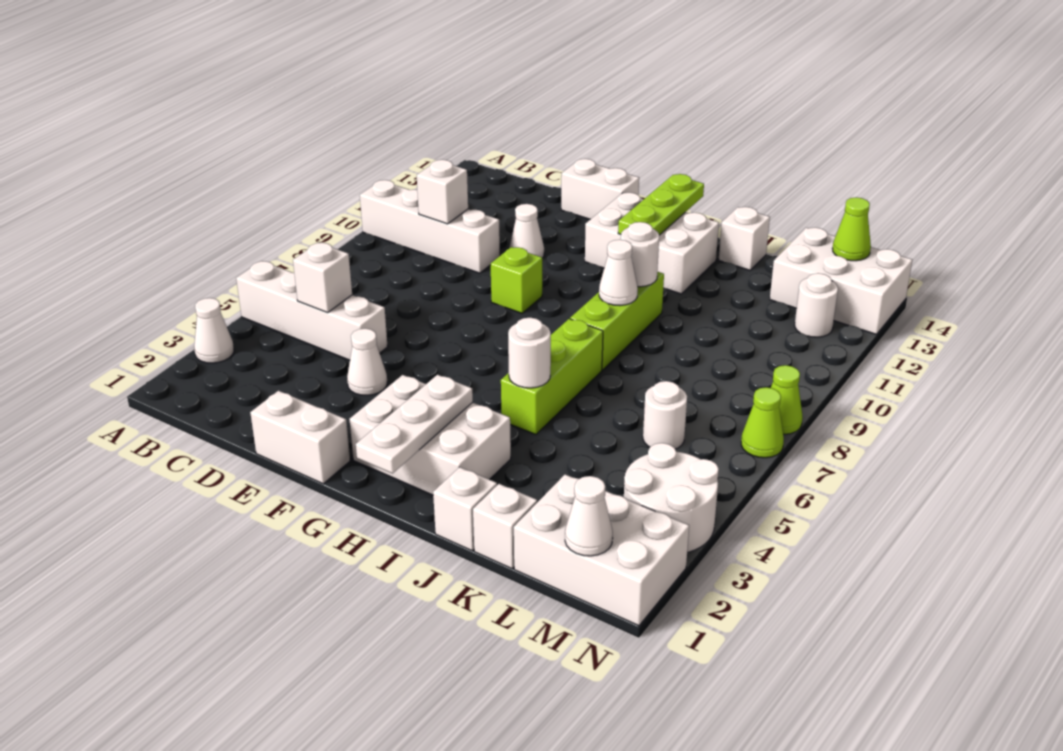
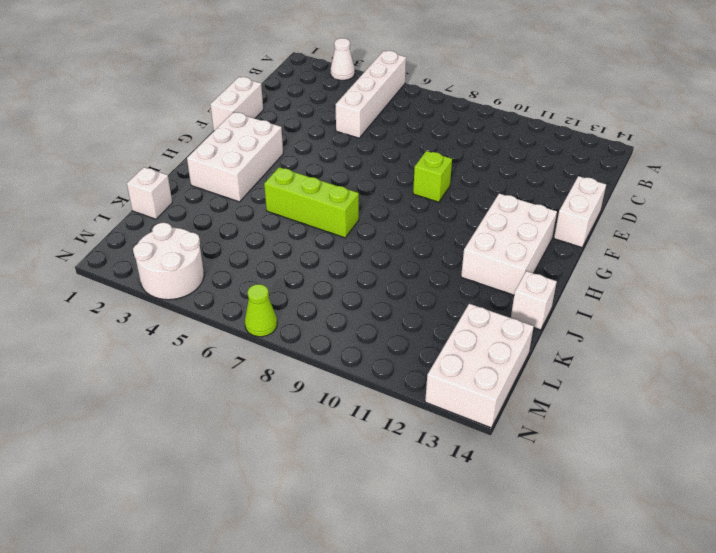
none -> white brick A10:D10 level 1
none -> white cone E4 level 1
none -> white cone E11 level 1
none -> lime brick I8:I10 level 1

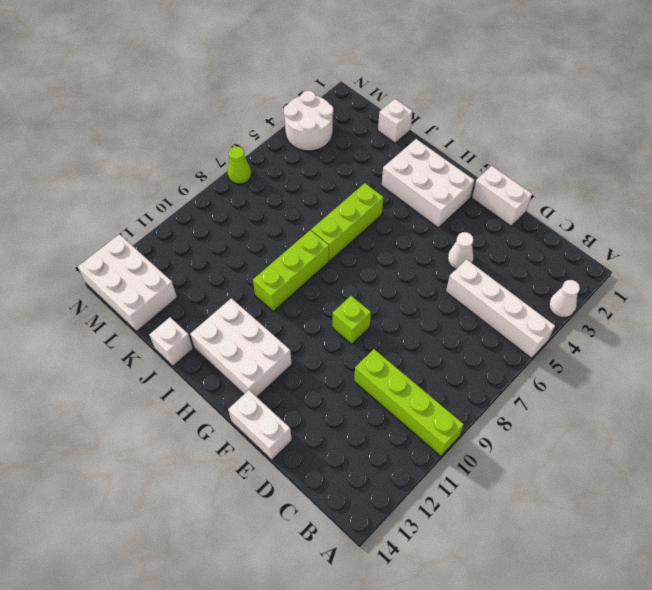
lime brick A10:D10 level 1 -> white brick A10:D10 level 1
none -> white cone E11 level 1
none -> white brick J1 level 1
none -> white brick L1:N2 level 1
none -> white round brick L6 level 1

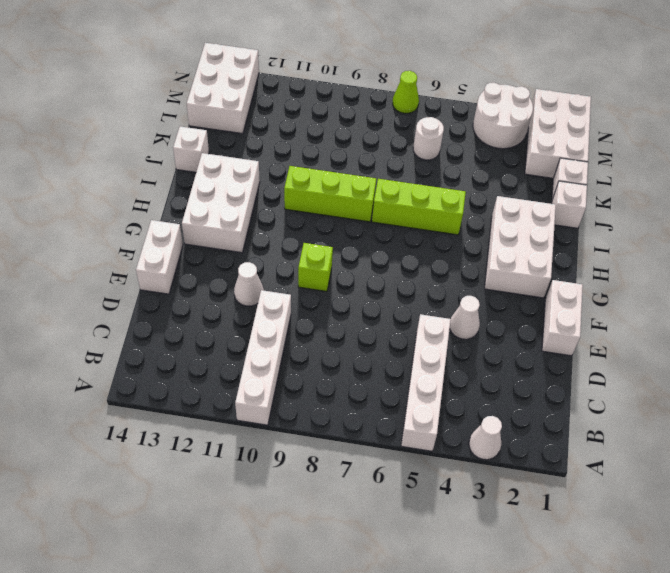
none -> white round brick M12 level 1
none -> lime cone N8 level 1
none -> white brick C5 level 2
none -> white brick C10 level 2

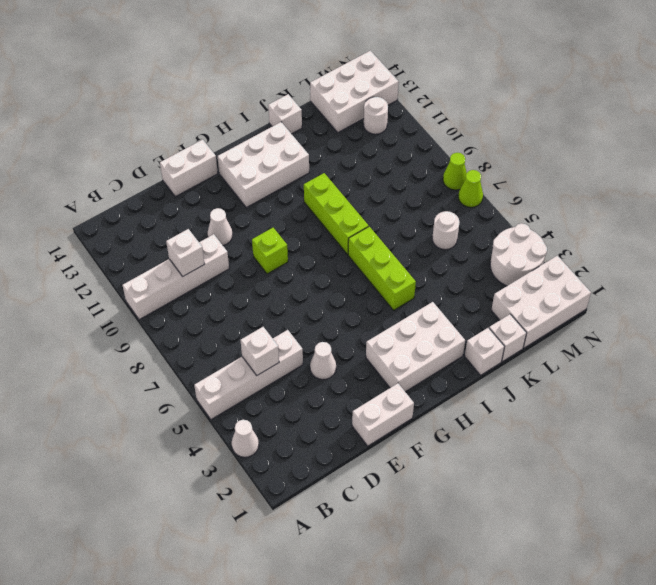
none -> white plate H1:H3 level 2
none -> lime plate H12:H14 level 2
none -> white round brick I5 level 2
none -> white cone I9 level 2

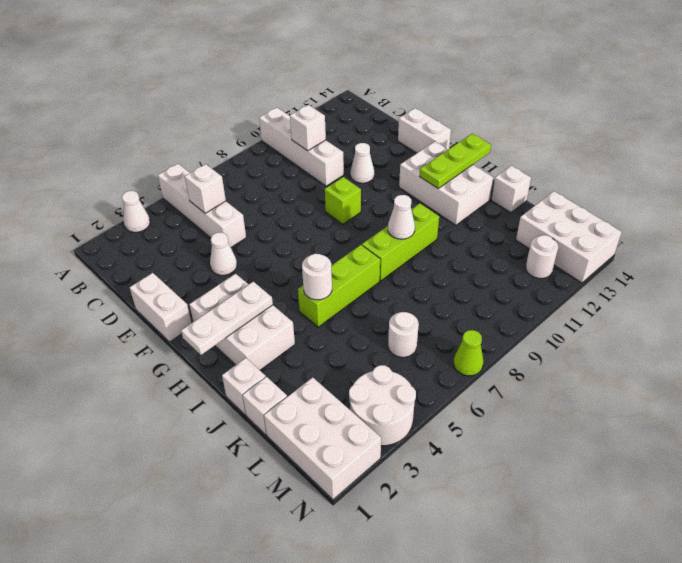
none -> lime cone N8 level 1
none -> white round brick I10 level 2
none -> white cone M1 level 2
none -> lime cone M14 level 2

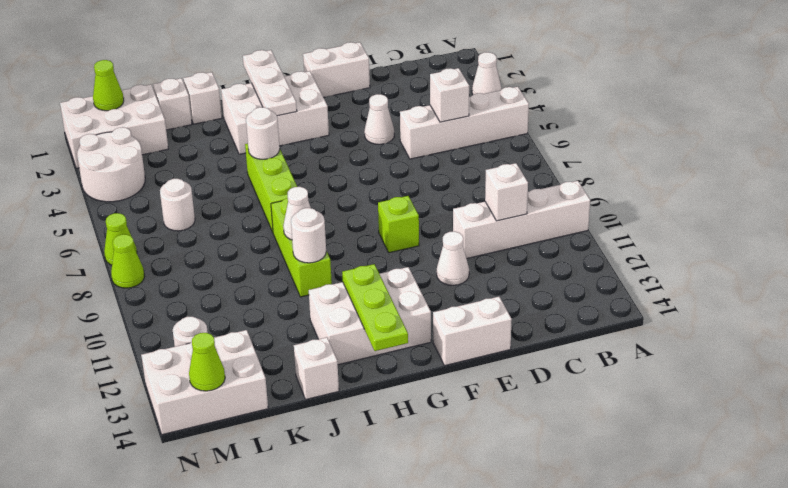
lime cone M1 level 2 -> white cone M1 level 2

